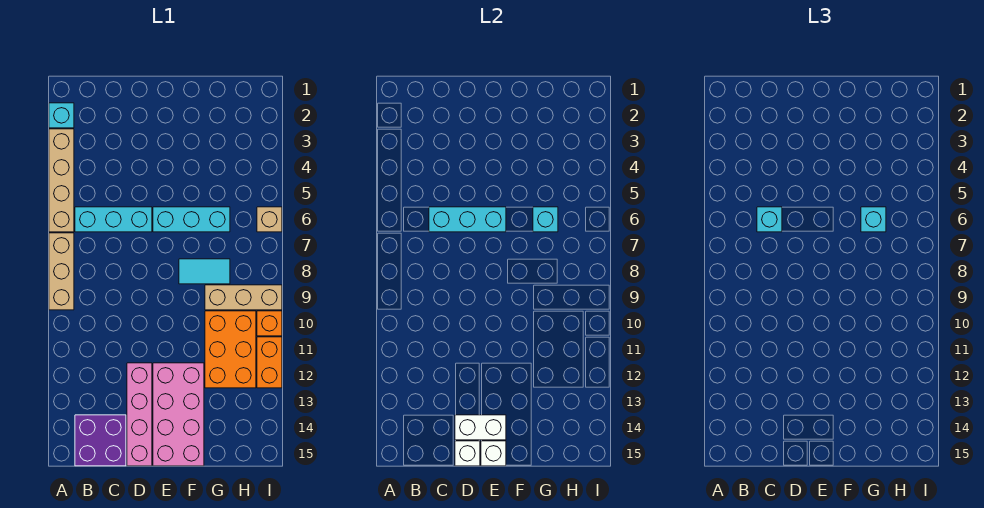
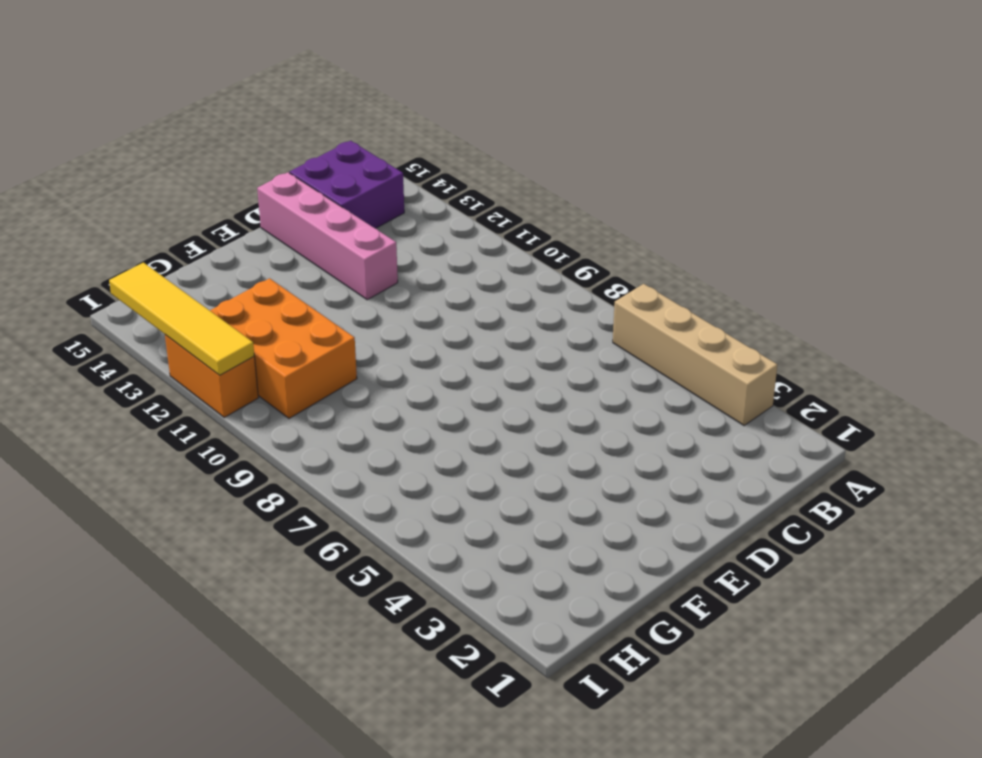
yellow tile I11:I14 level 2 -> none
none -> cyan brick A2 level 1
none -> tan brick A7:A9 level 1
none -> cyan brick B6:D6 level 1

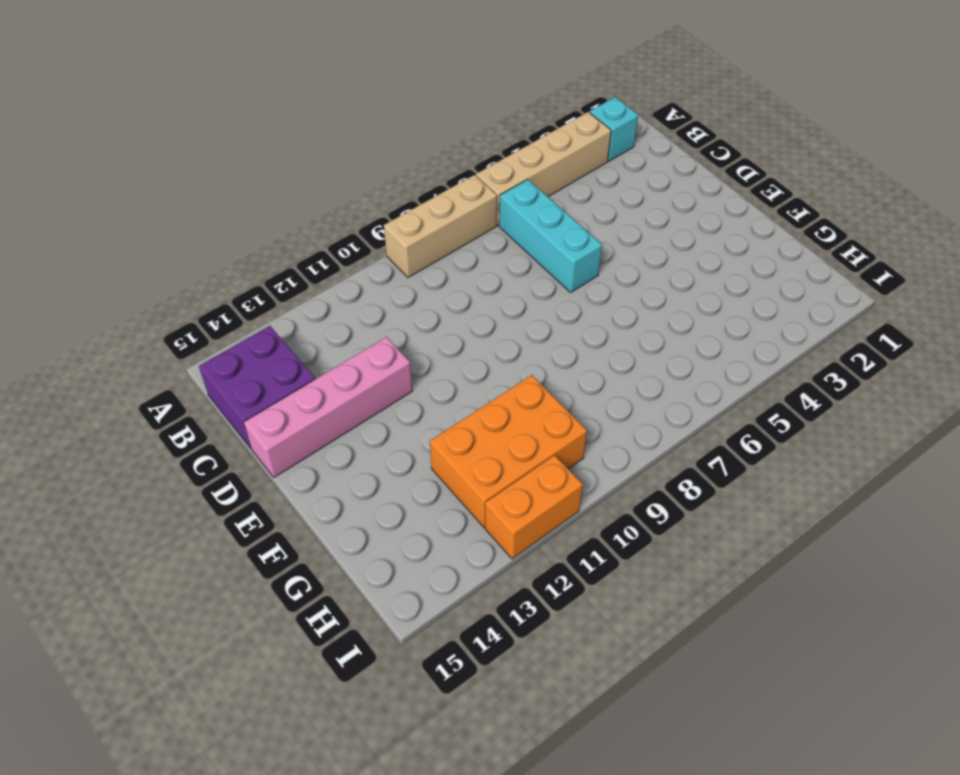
none -> cyan brick E6:G6 level 1
none -> pink brick E12:F15 level 1
none -> cyan tile F8:G8 level 1

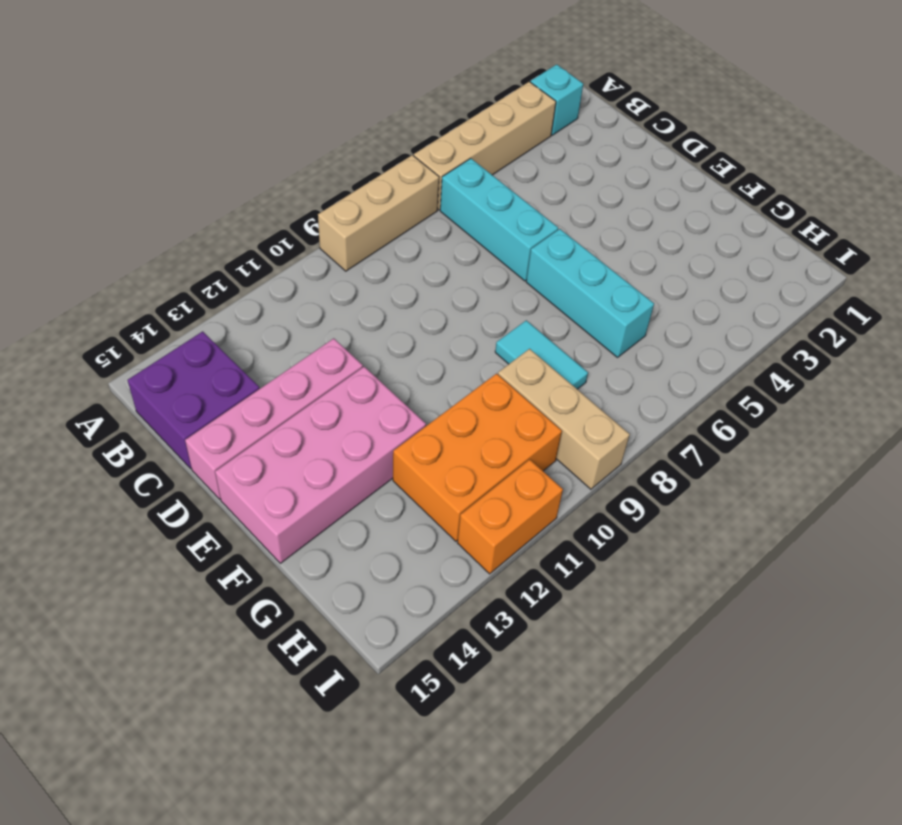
none -> tan brick I6 level 1
none -> orange brick I10 level 1
none -> cyan brick C6:E6 level 2

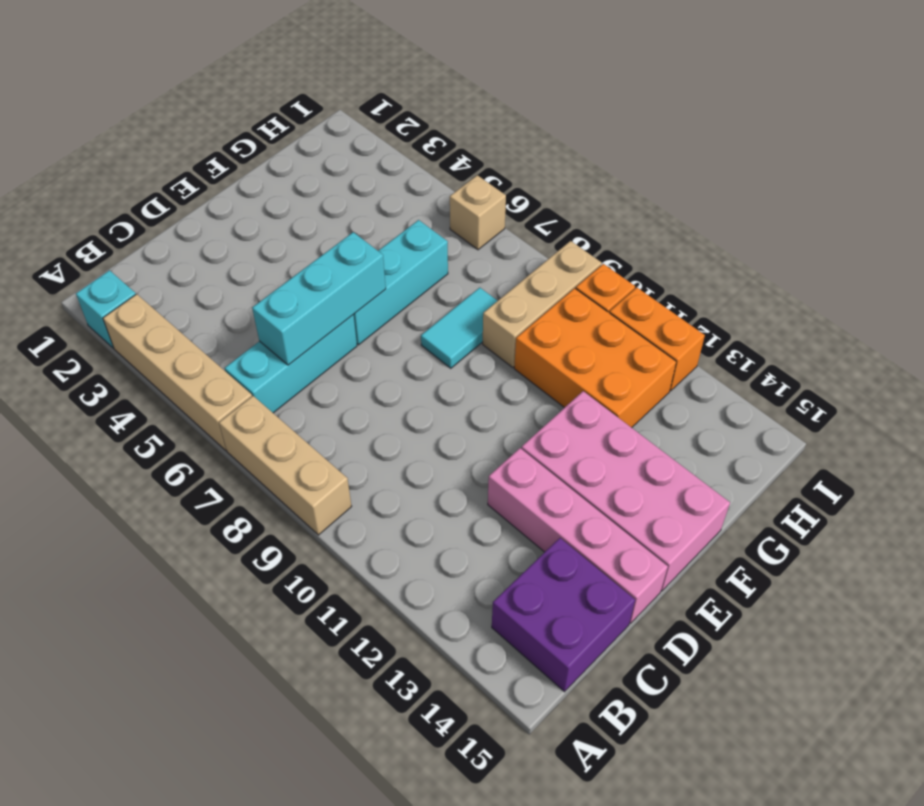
none -> white brick D14:E14 level 2
none -> white brick D15 level 2
none -> white brick E15 level 2

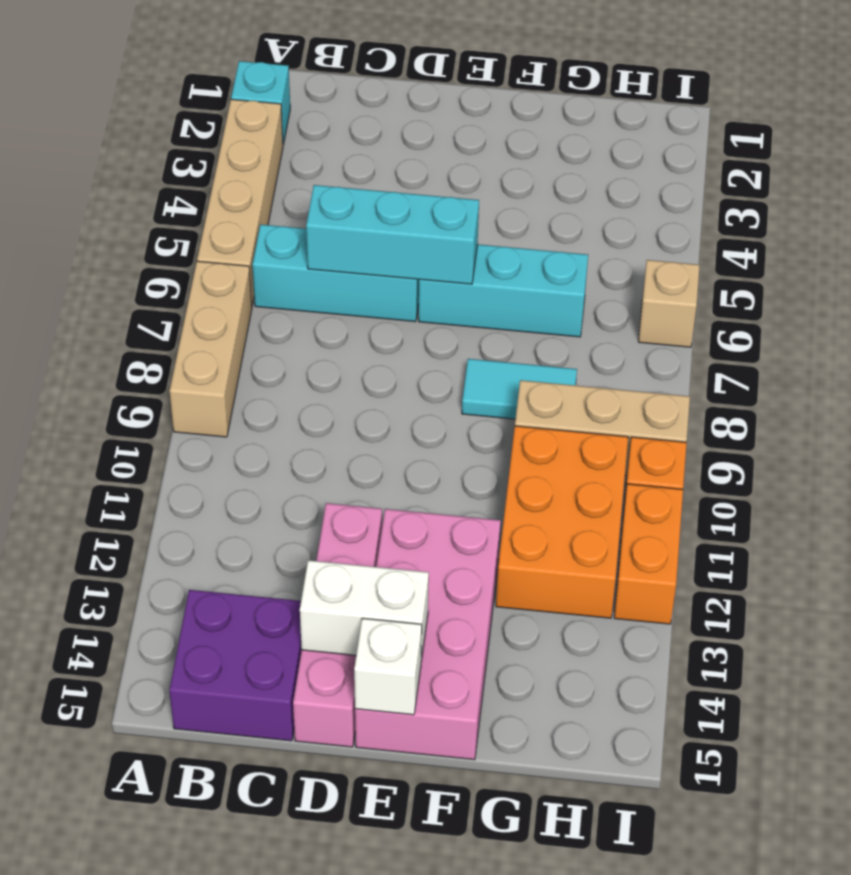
none -> white brick D15 level 2
none -> cyan brick G6 level 2
none -> cyan brick C6 level 3

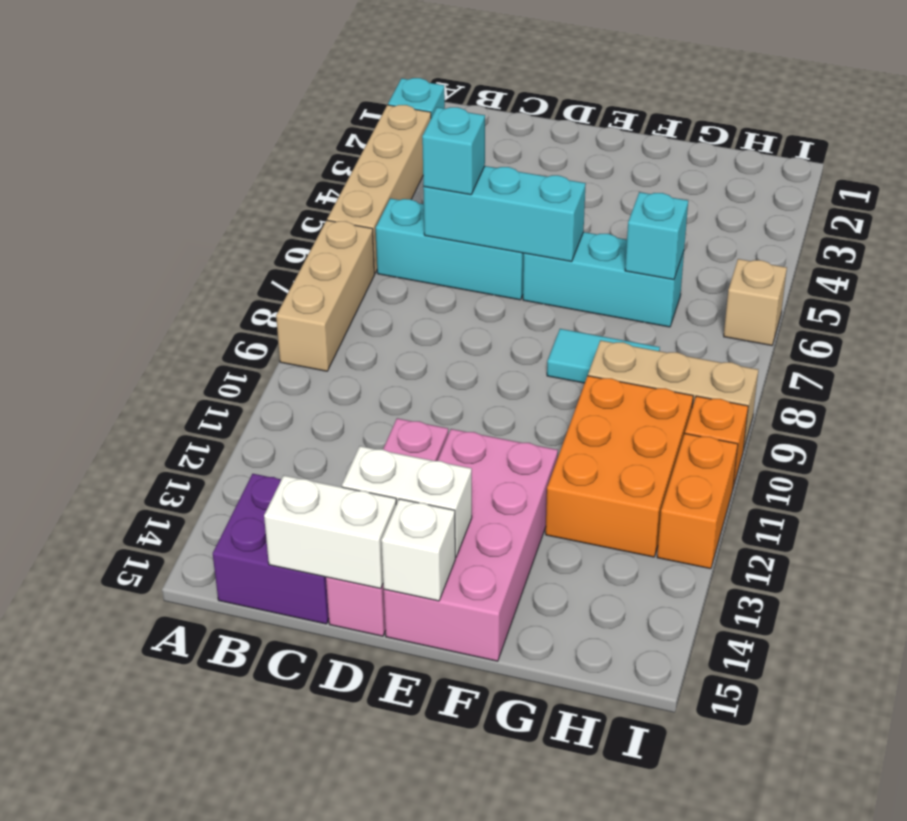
white brick C15:D15 level 2 -> white brick D15 level 2
none -> cyan brick G6 level 3

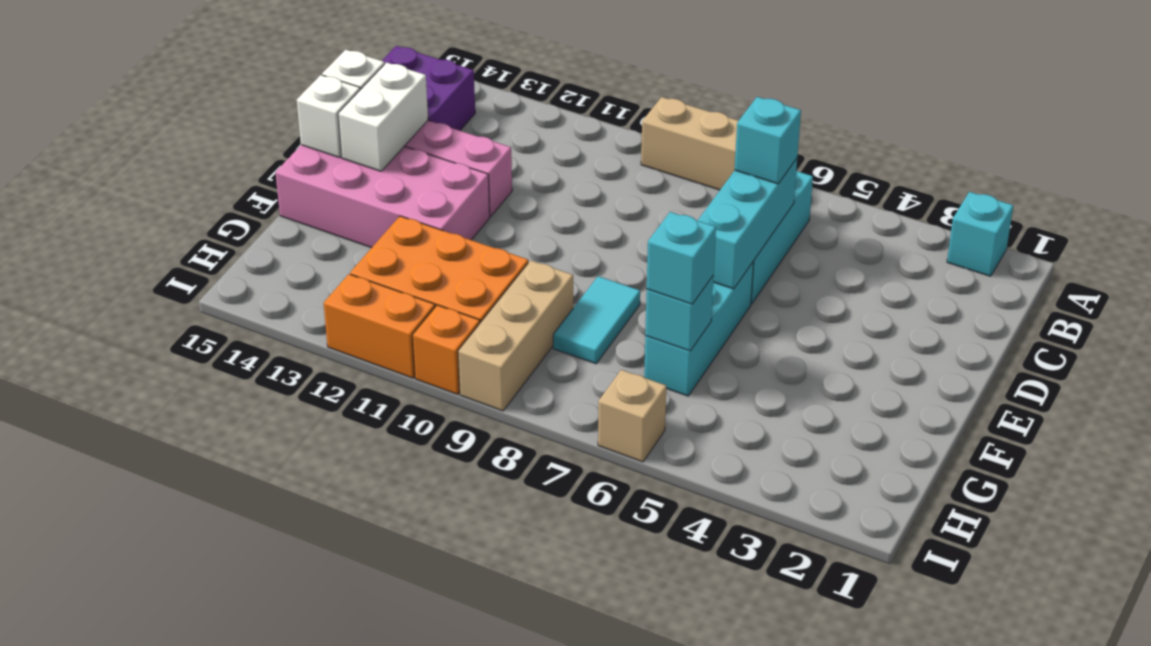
none -> tan brick A3:A6 level 1

